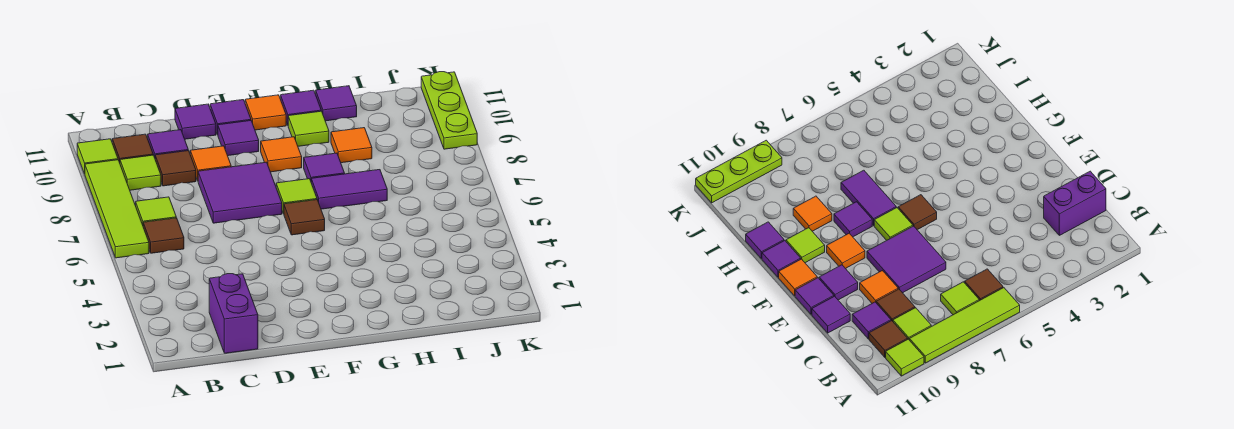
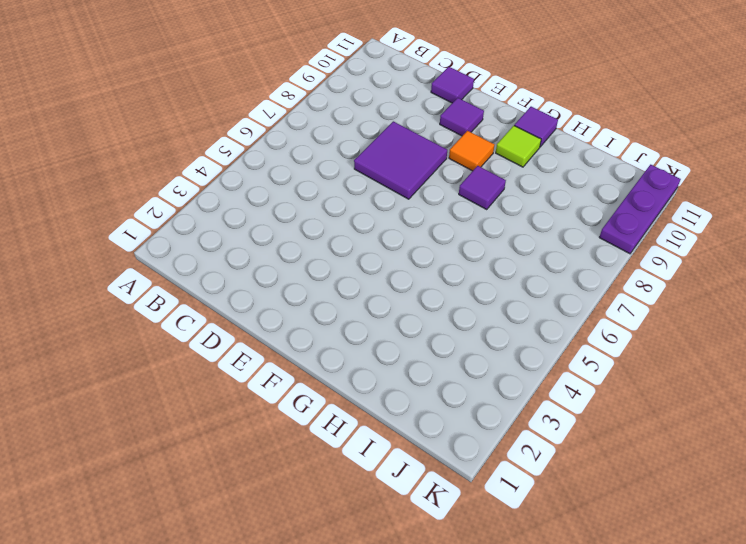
purple plate K9:K11 level 1 -> lime plate K9:K11 level 1
none -> lime tile A6:A9 level 1
none -> lime tile A10 level 1
none -> brown tile B6 level 1

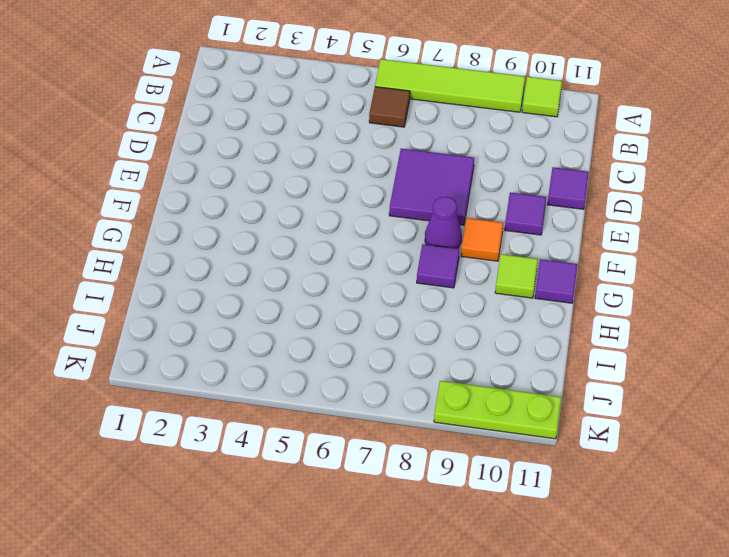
purple cone F8 level 1 -> none
none -> lime tile B7 level 1
none -> lime tile B9 level 1
none -> brown tile B10 level 1

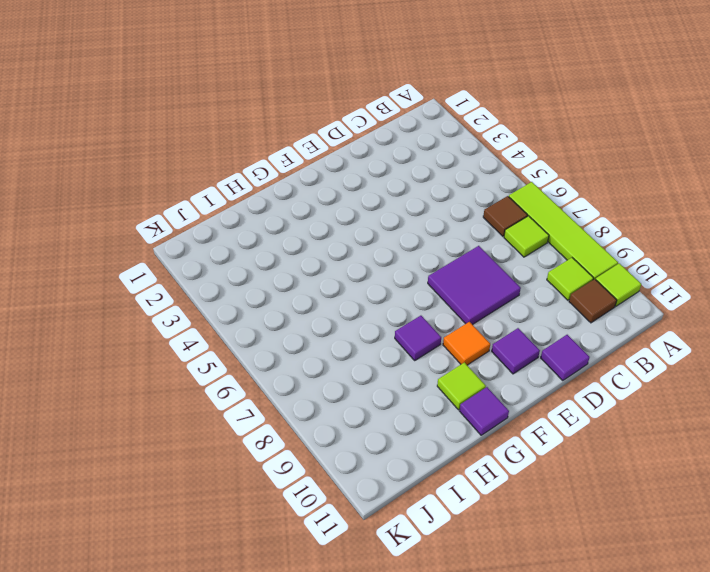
none -> purple brick C1:C2 level 1
none -> brown tile C9 level 1
none -> purple tile C10 level 1

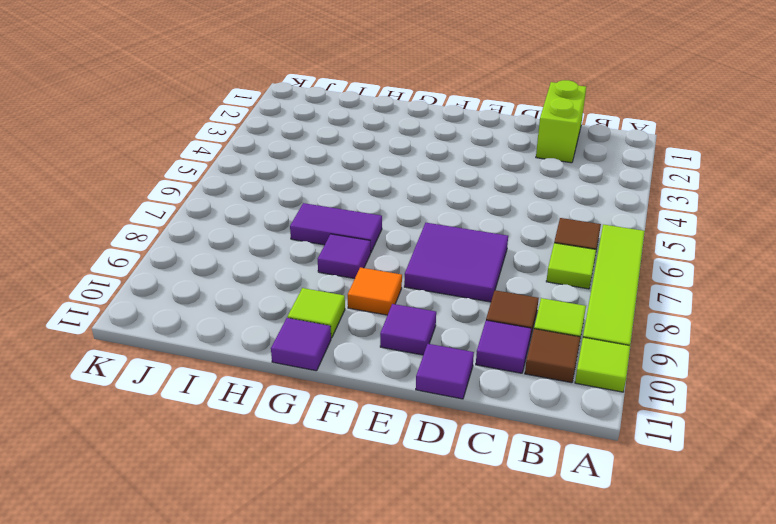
lime brick C1:C2 level 1 -> purple brick C1:C2 level 1
none -> orange tile D9 level 1
none -> purple tile E11 level 1
none -> brown tile F6 level 1

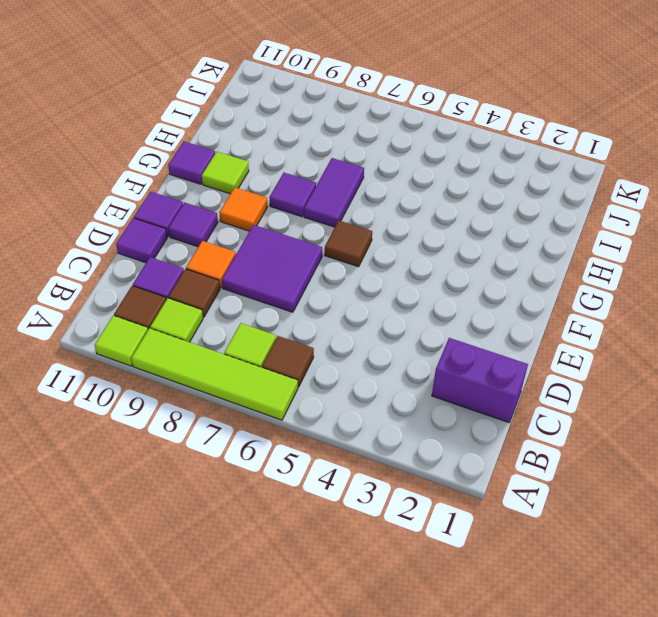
none -> lime tile F7 level 1
none -> orange tile F11 level 1
none -> orange tile H9 level 1

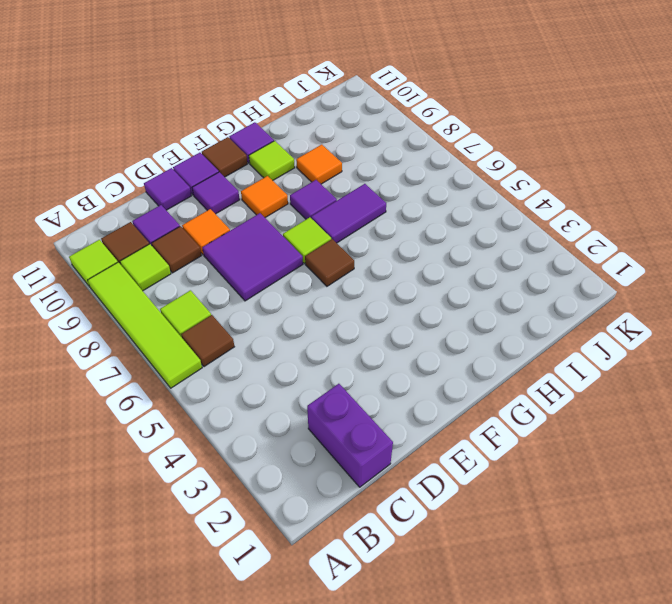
brown tile F11 level 1 -> orange tile F11 level 1
none -> purple tile H11 level 1
none -> lime plate K9:K11 level 1

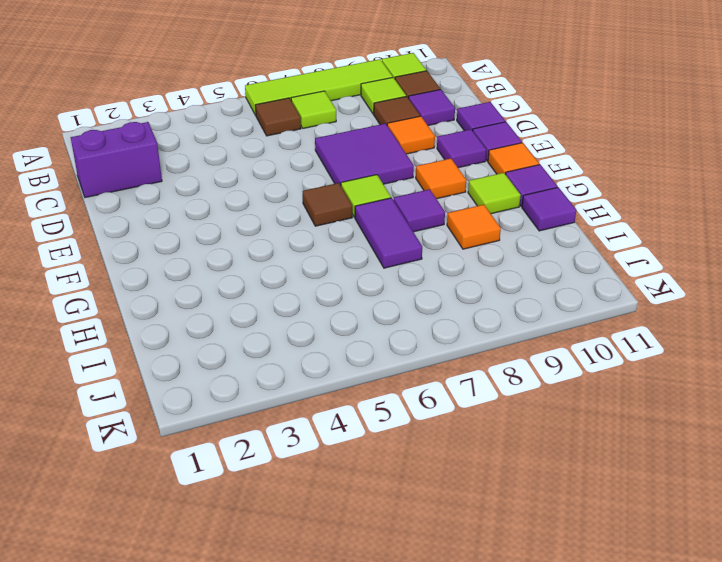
none -> lime plate K9:K11 level 1

